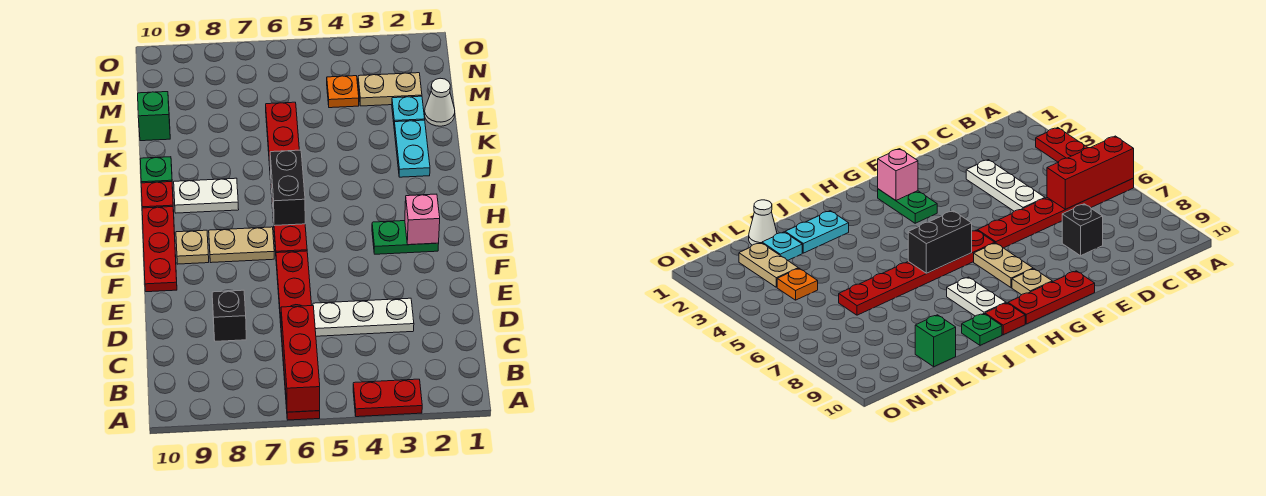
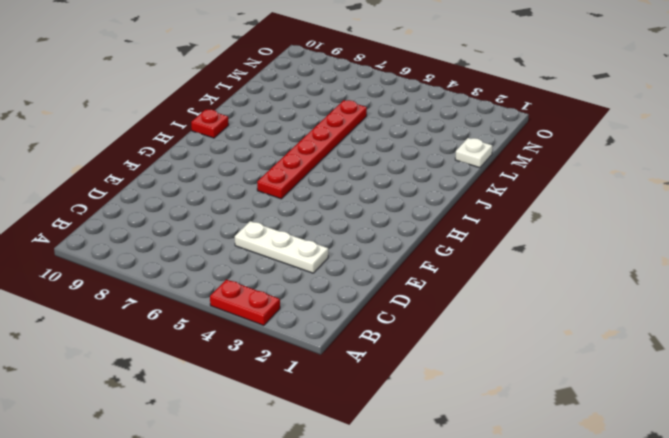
white plate L1 level 1 -> white cone L1 level 1
none -> red plate A6:F6 level 1
none -> black brick D8 level 1
none -> red plate F10:H10 level 1

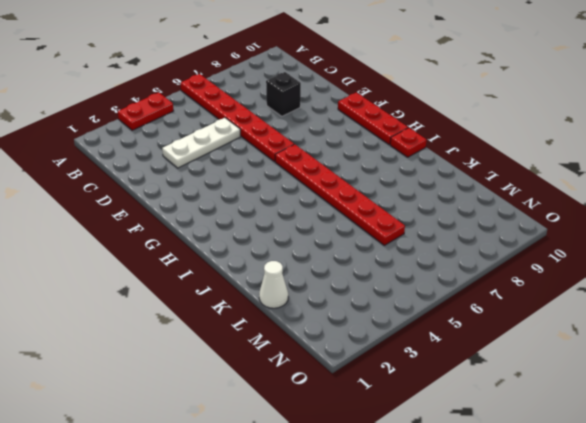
none -> green plate G2:G3 level 1
none -> tan plate G7:G8 level 1
none -> tan plate G9 level 1

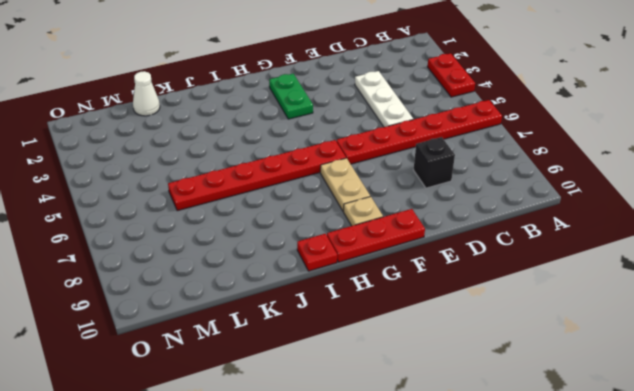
none -> white plate I8:I9 level 1
none -> cyan plate J2:K2 level 1
none -> green plate J10 level 1

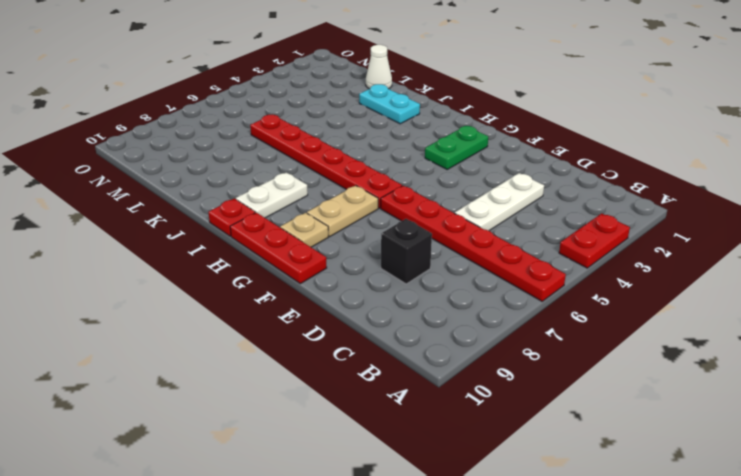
none -> green plate J10 level 1
none -> cyan plate L2 level 1
none -> green brick L10 level 1

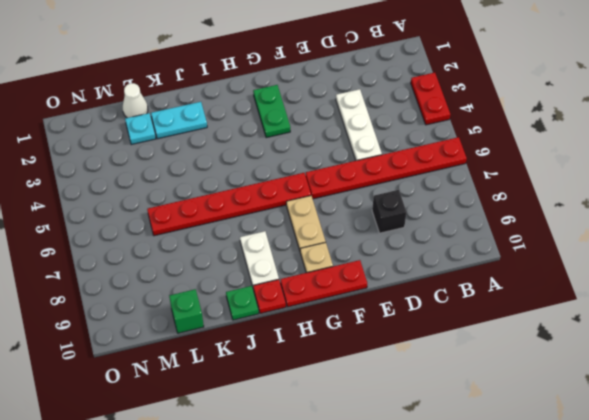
none -> tan plate M2:M3 level 1
none -> orange plate M4 level 1
none -> red brick A6:C6 level 2

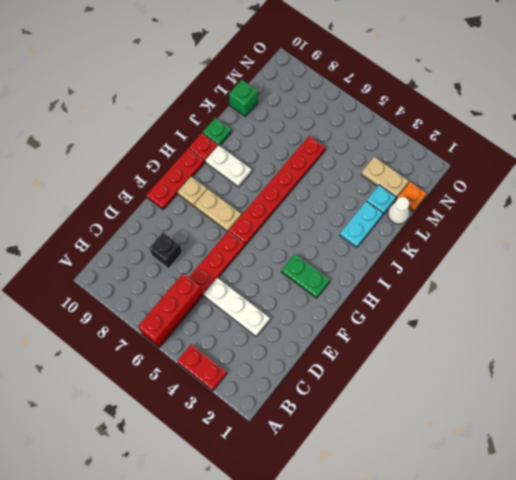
orange plate M1 level 1 -> orange plate M4 level 1
none -> pink brick G2 level 2
none -> black brick H6:I6 level 2

